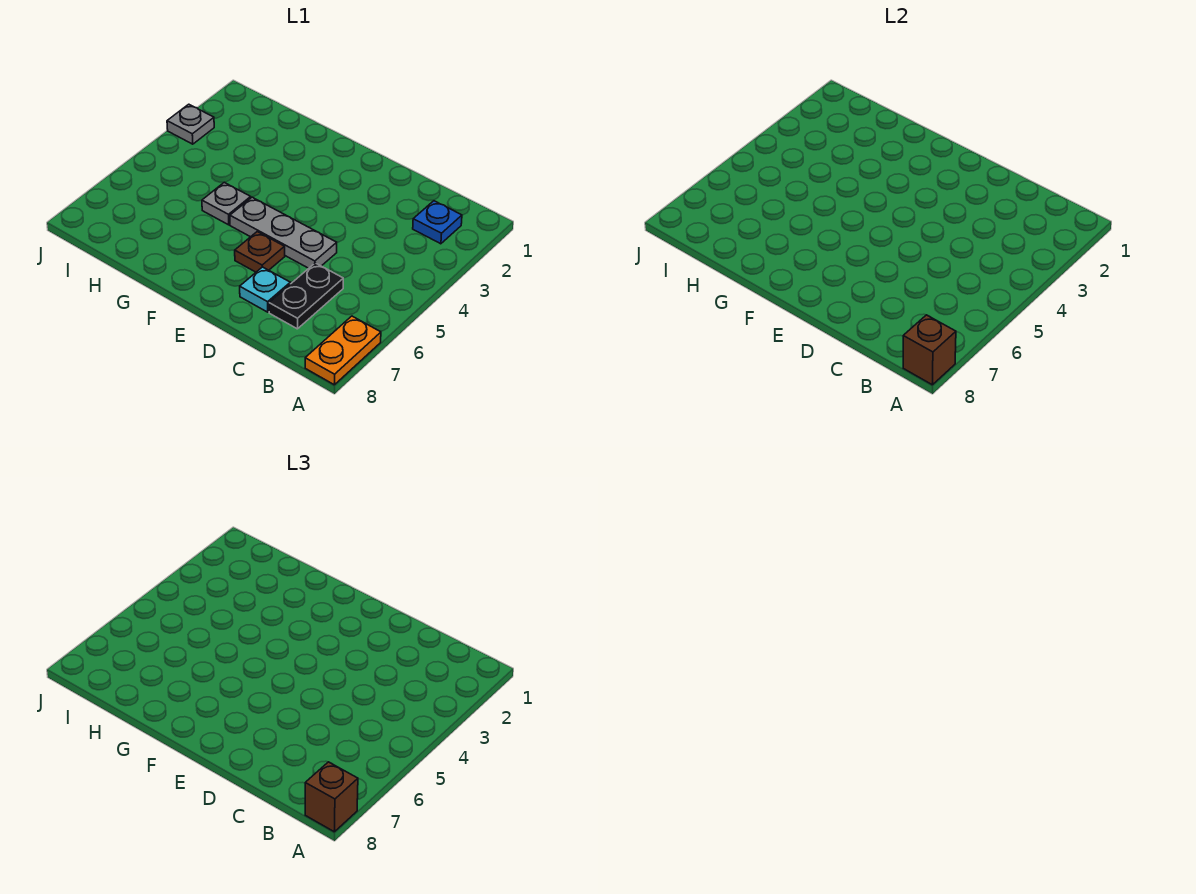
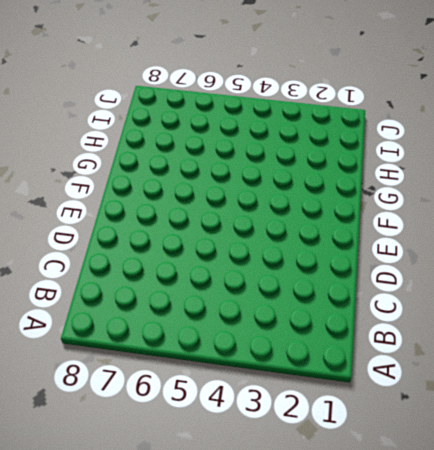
none -> orange plate A7:A8 level 1
none -> blue plate B2 level 1

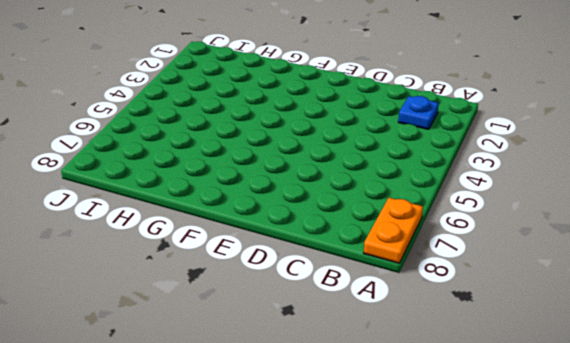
none -> black plate C6:C7 level 1
none -> grey plate D5:F5 level 1

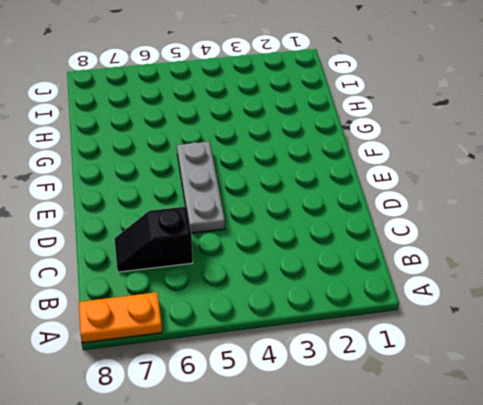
black slope C6:C7 level 1 top 6 -> black plate C6:C7 level 1
none -> blue plate B2 level 1
none -> cyan plate D7 level 1

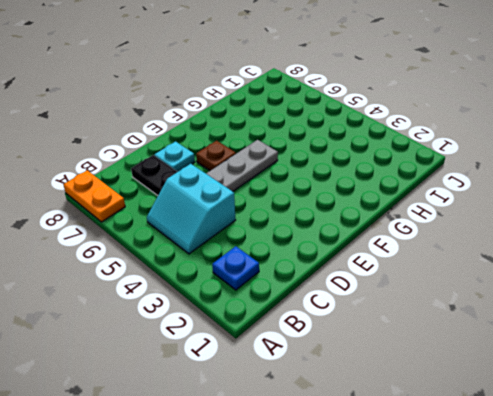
cyan slope B4:C5 level 1 top C -> none
none -> grey plate G5 level 1
none -> grey plate J3 level 1

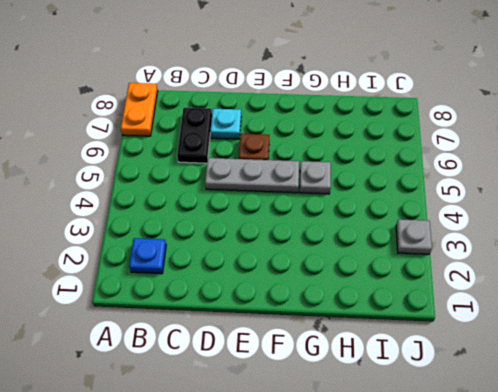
none -> brown brick A8 level 2
none -> brown brick A8 level 3

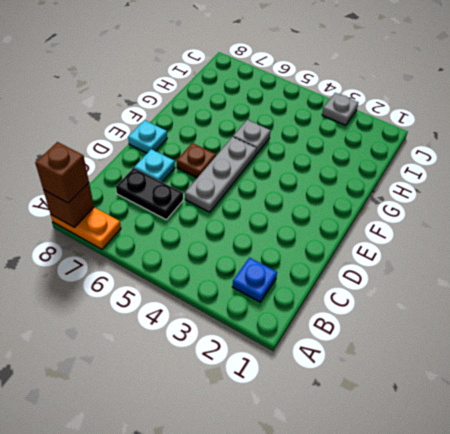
cyan plate E8 level 1 -> none

